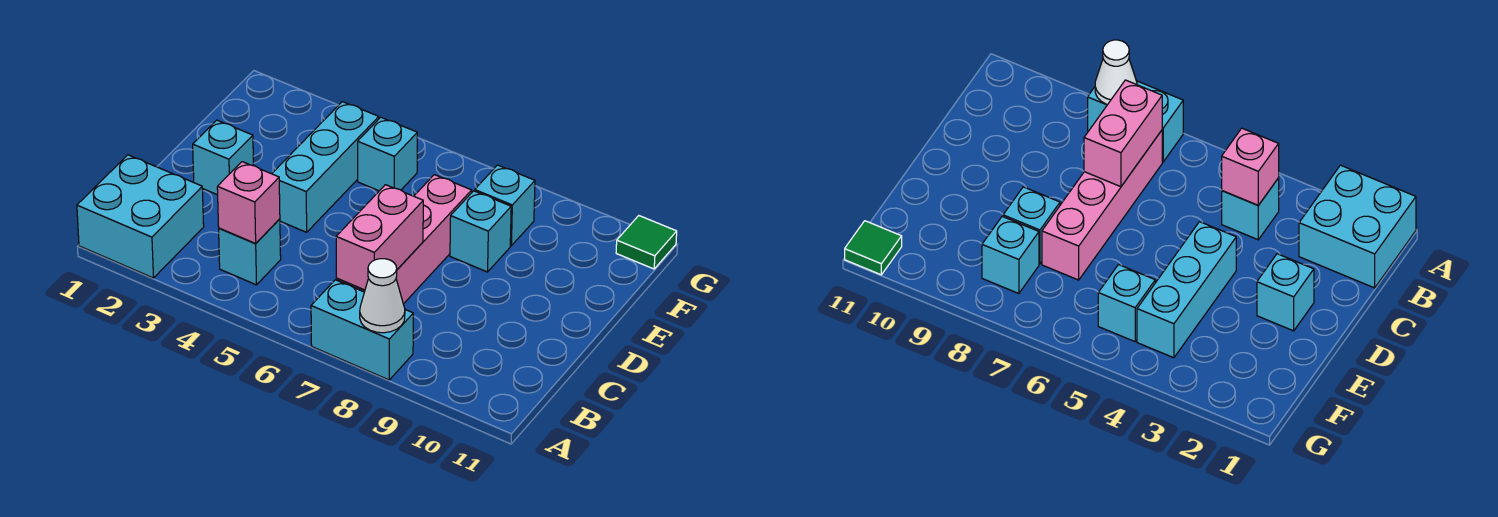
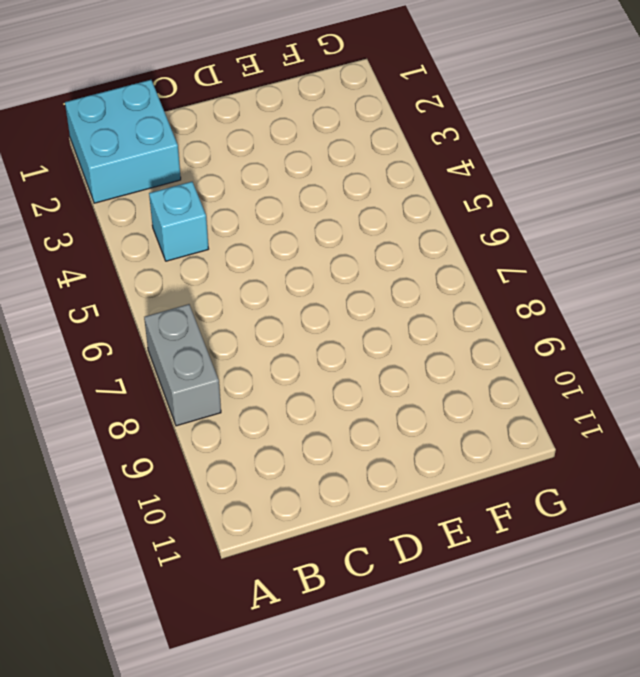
grey brick A7:A8 level 1 -> cyan brick A7:A8 level 1
none -> pink brick B7:E7 level 1
none -> cyan brick D2 level 1
none -> cyan brick D4:F4 level 1

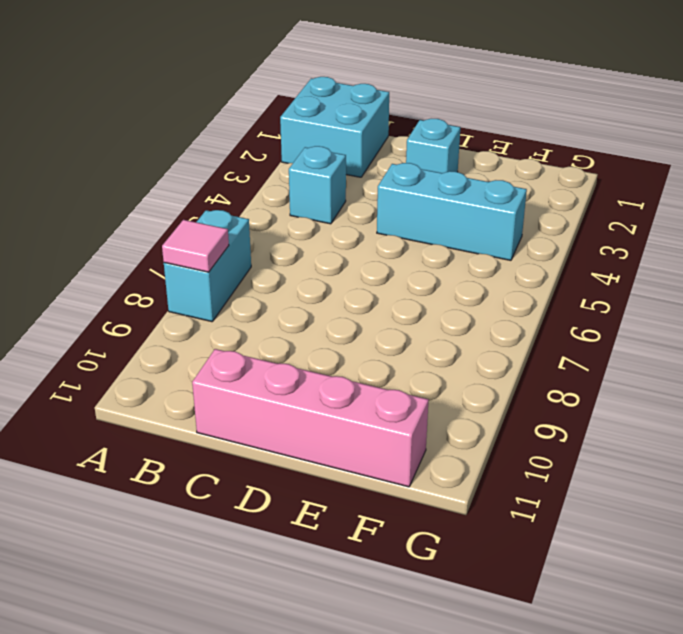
pink tile A8 level 2 -> white cone A8 level 2
pink brick C11:F11 level 1 -> pink brick B7:E7 level 1
none -> cyan brick E8 level 1
none -> cyan brick F5 level 1
none -> cyan brick F8 level 1

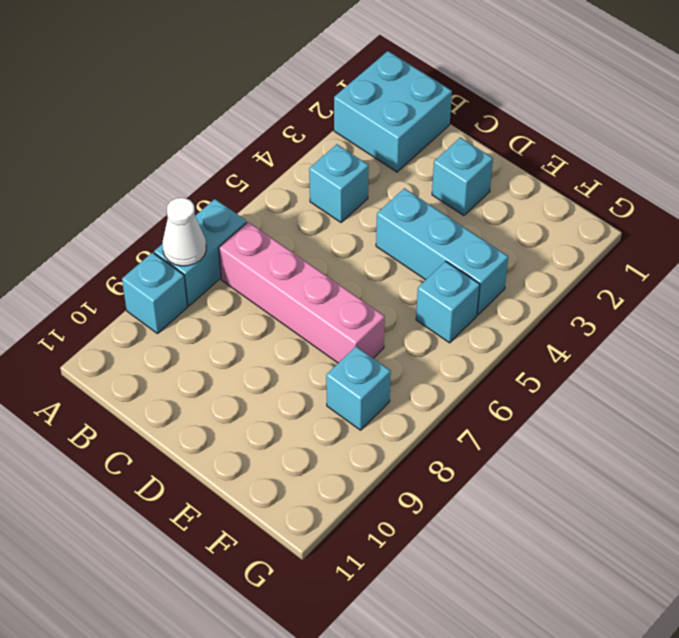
cyan brick A9 level 1 -> cyan brick E8 level 1
none -> green tile G11 level 1
none -> pink brick B4 level 2
none -> pink brick B7:C7 level 2

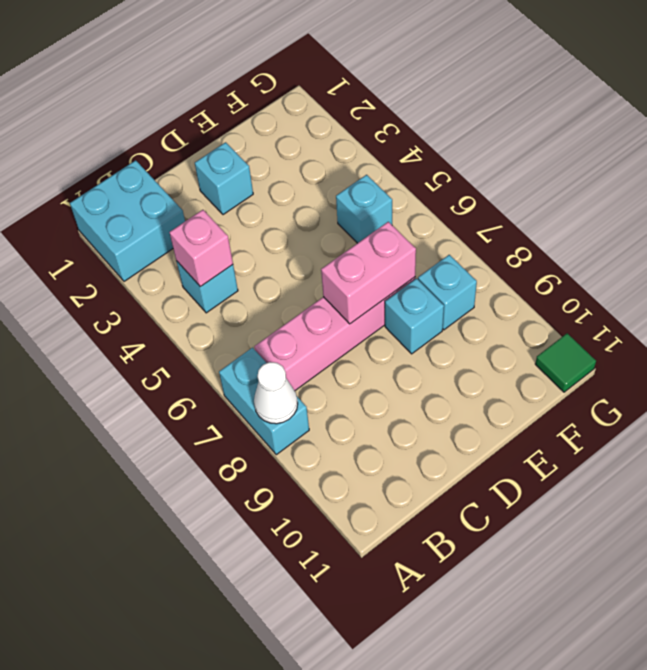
pink brick D7:E7 level 2 -> pink brick B7:C7 level 2
none -> cyan brick D4:F4 level 1

